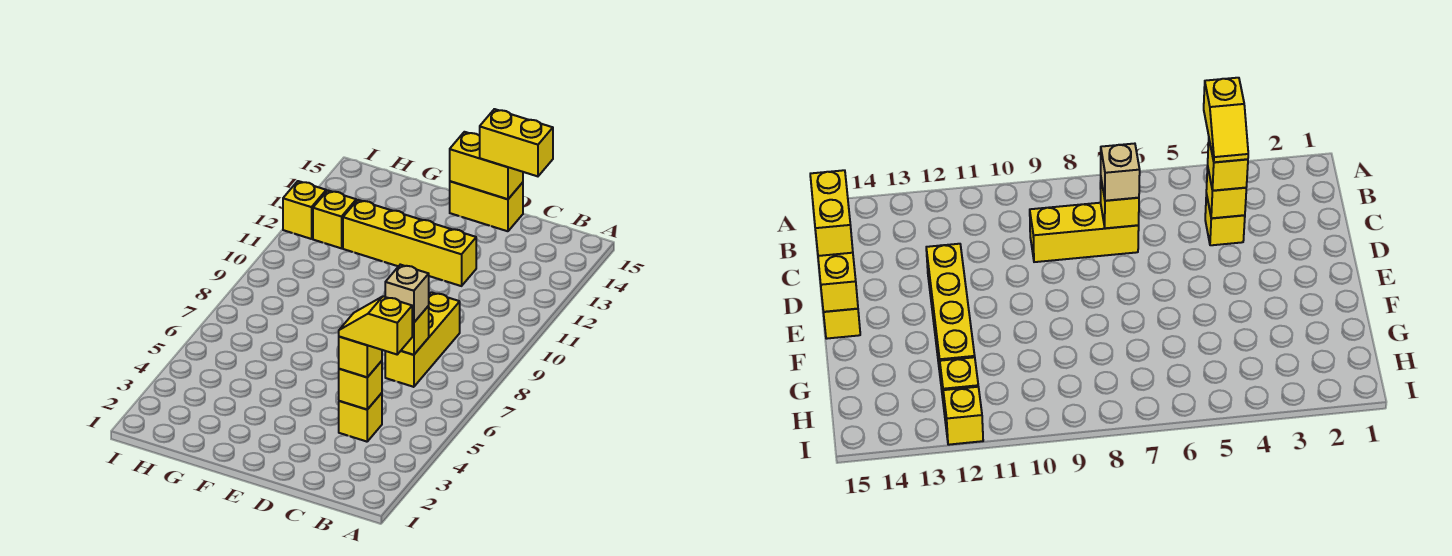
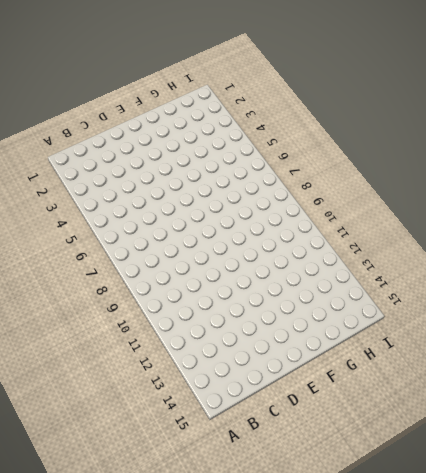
none -> yellow brick C4 level 1
none -> yellow brick C7:C9 level 1
none -> yellow brick D12:G12 level 1

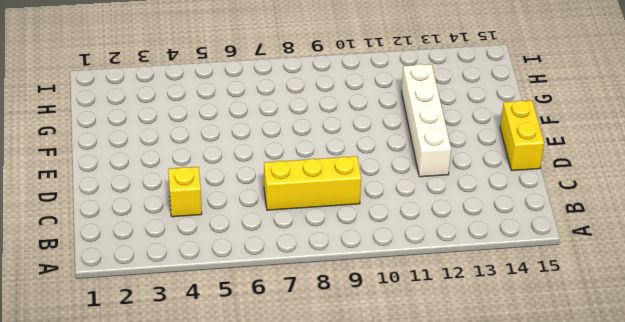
white brick D12:G12 level 1 -> yellow brick D12:G12 level 1
none -> yellow brick H12 level 1
none -> yellow brick I12 level 1
none -> yellow brick C4 level 2

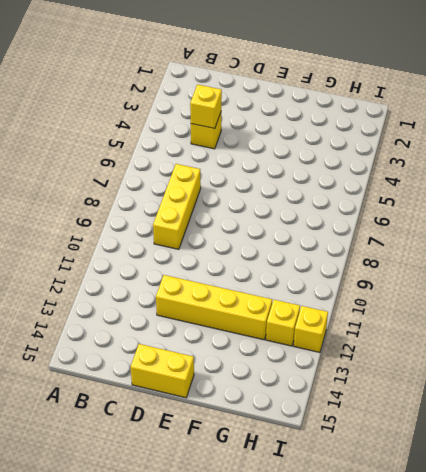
none -> yellow brick C7 level 2
none -> yellow brick D15:E15 level 2
none -> yellow brick C4 level 3

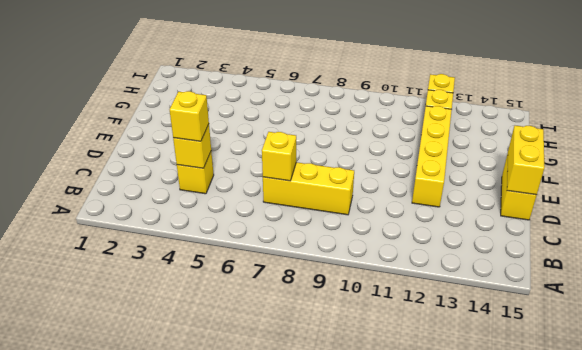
none -> tan brick C7 level 3
none -> yellow brick C15:D15 level 3
none -> yellow slope B4:C4 level 4 top B

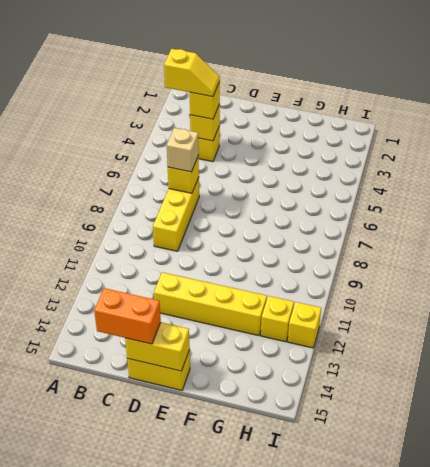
orange brick C15:D15 level 3 -> yellow brick C15:D15 level 3

